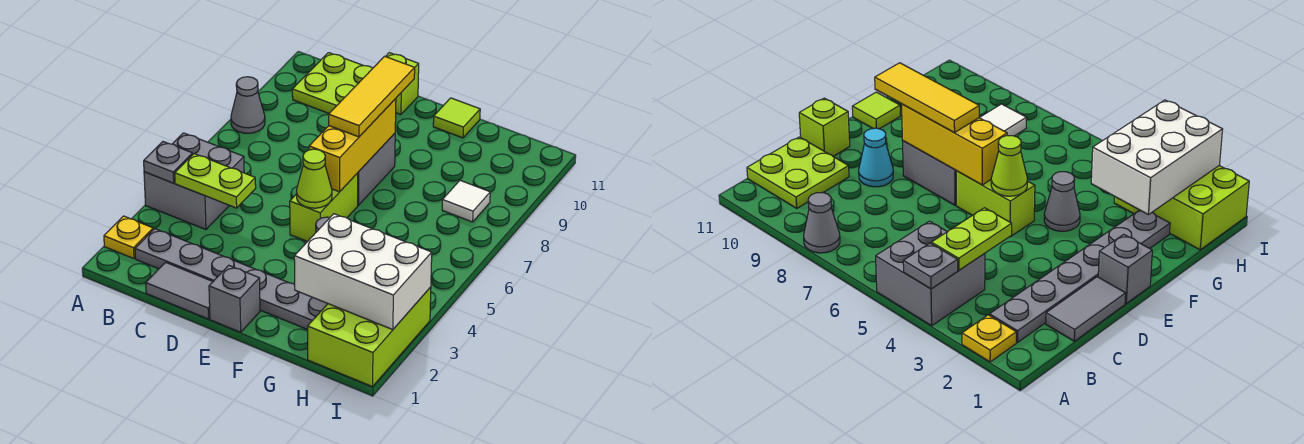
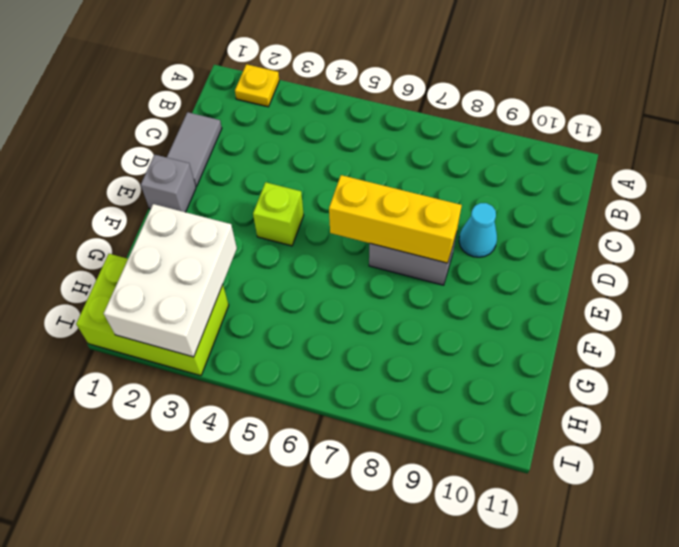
lime brick E4 level 1 -> lime brick D11 level 1
none -> grey brick A4:B5 level 1
none -> grey cone A8 level 1
none -> grey plate B2:G2 level 1

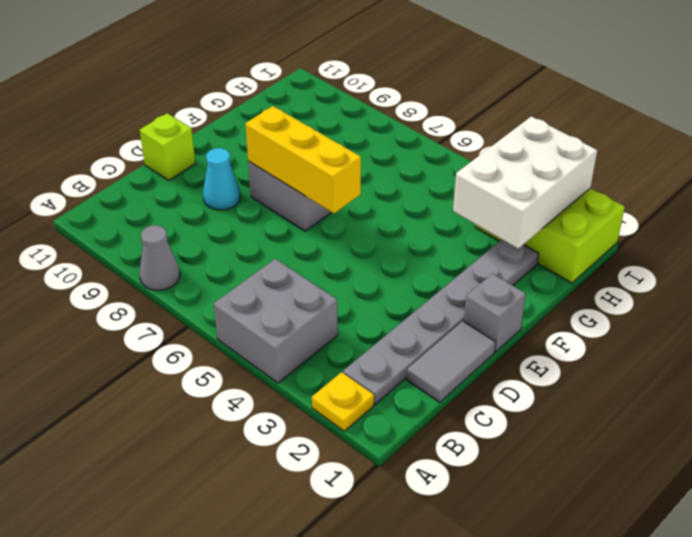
none -> lime plate B10:C11 level 1
none -> lime brick E5:E6 level 1
none -> grey cone F4 level 1

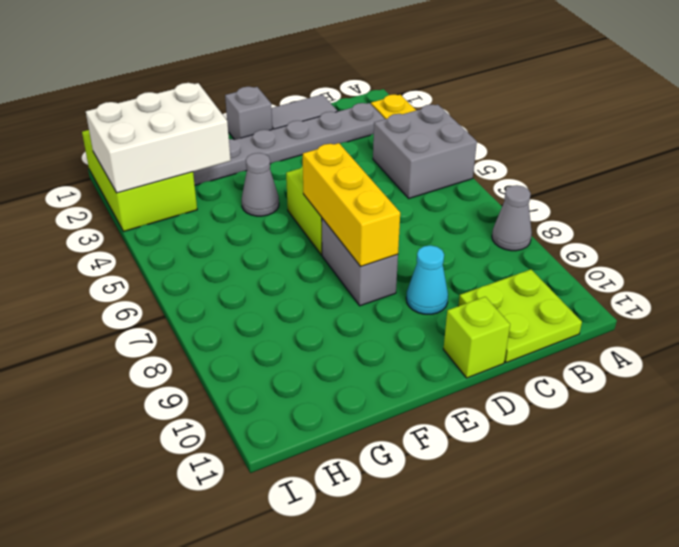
none -> lime tile F11 level 1
none -> white tile H8 level 1
none -> grey plate A4 level 2

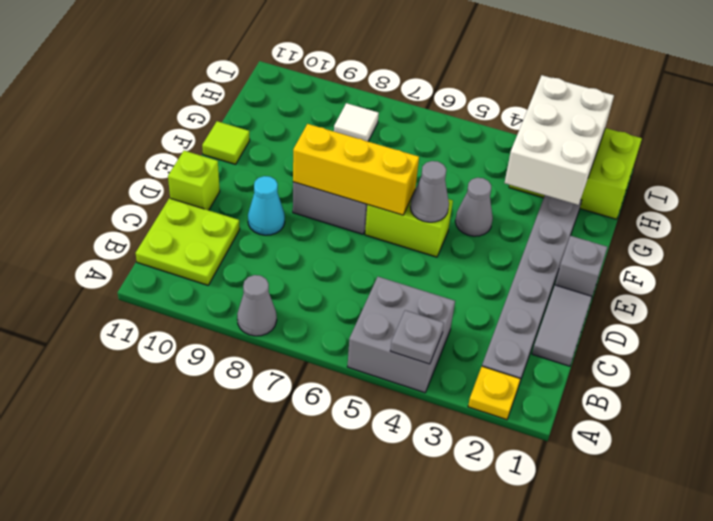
grey cone E5 level 2 -> lime cone E5 level 2
none -> lime plate B4:C4 level 2
none -> yellow tile E7:E9 level 3

